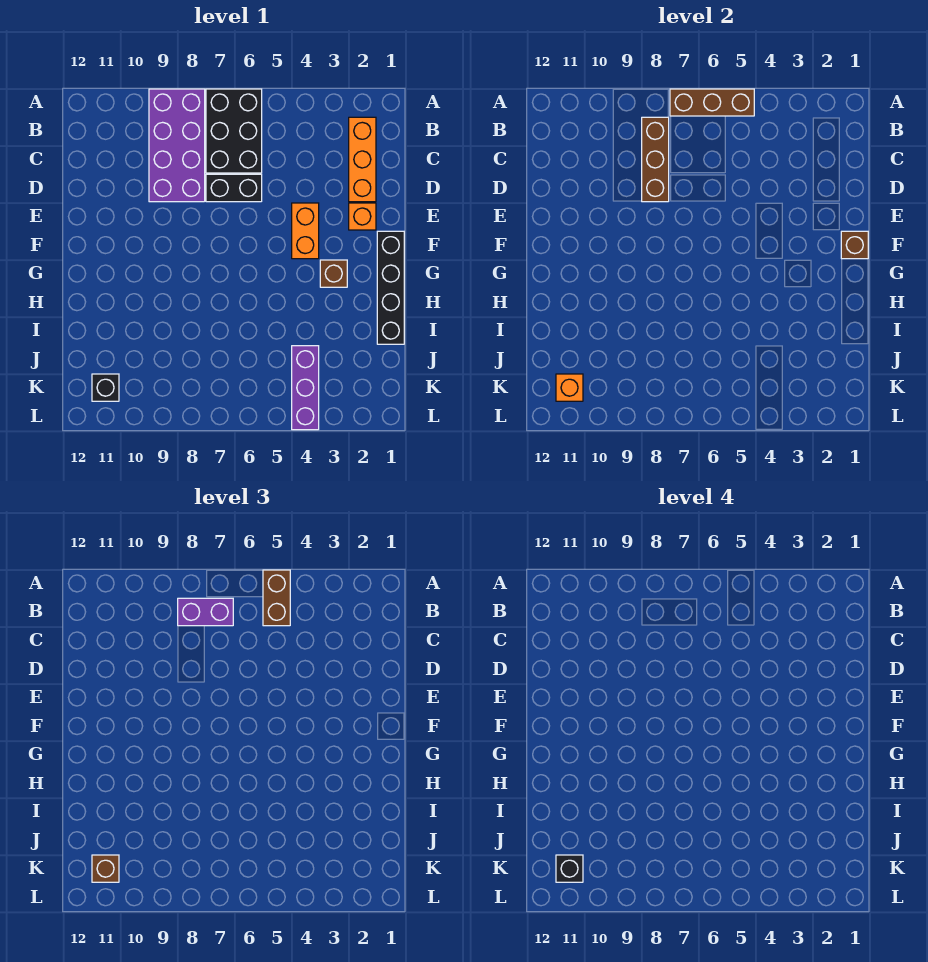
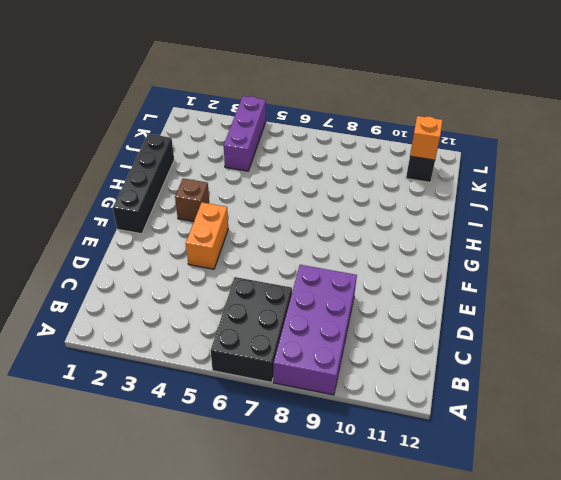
none -> orange brick B2:D2 level 1
none -> black brick D6:D7 level 1
none -> orange brick E2 level 1

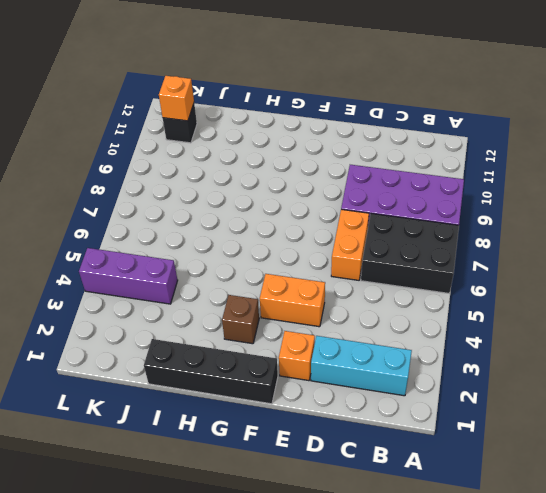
cyan brick B2:D2 level 1 -> orange brick B2:D2 level 1
orange brick D6:D7 level 1 -> black brick D6:D7 level 1
none -> brown brick A5:A7 level 2
none -> brown brick B8:D8 level 2
none -> brown brick F1 level 2

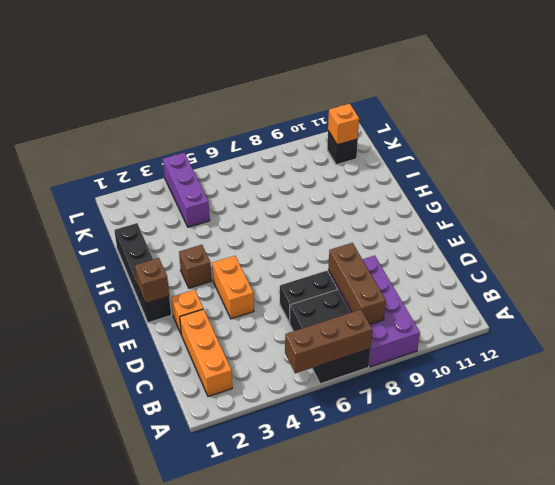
none -> brown brick A5:B5 level 3
none -> purple brick B7:B8 level 3
none -> brown brick K11 level 3

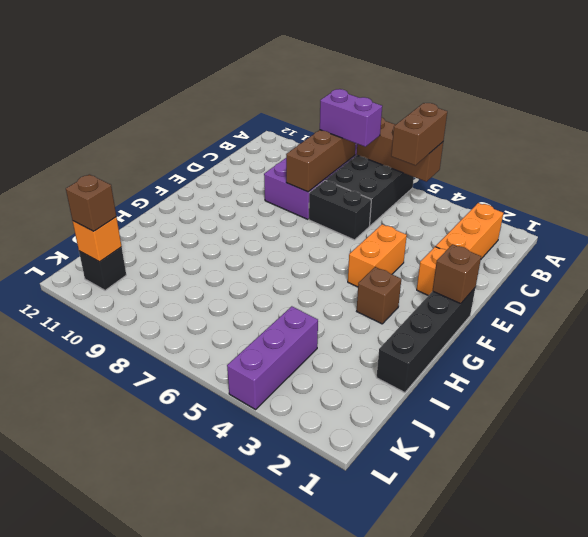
none -> black brick K11 level 4

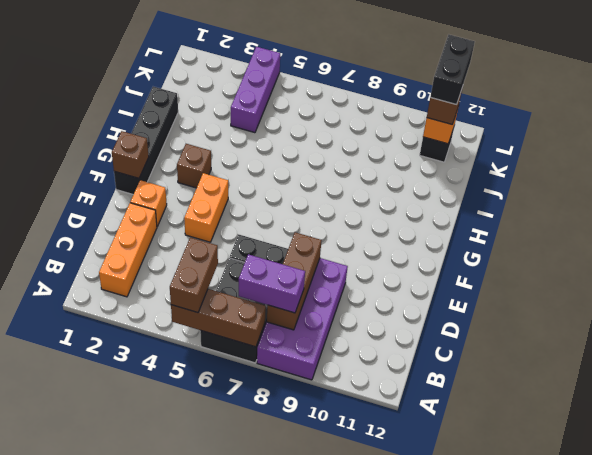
black brick K11:L11 level 4 -> black brick K11 level 4

